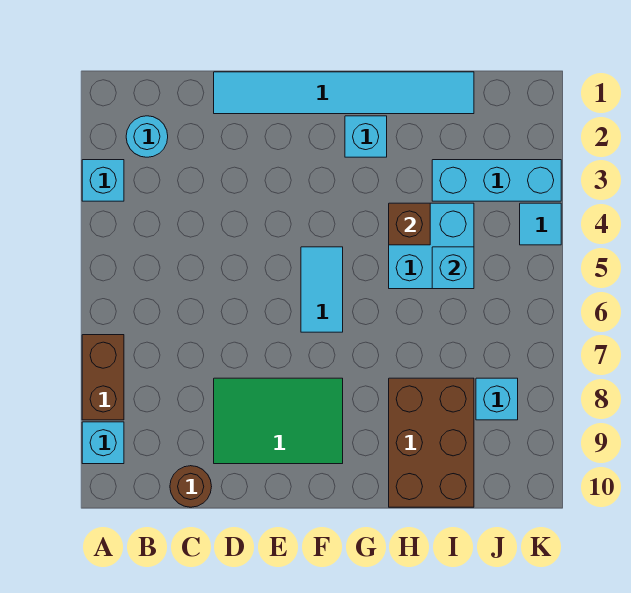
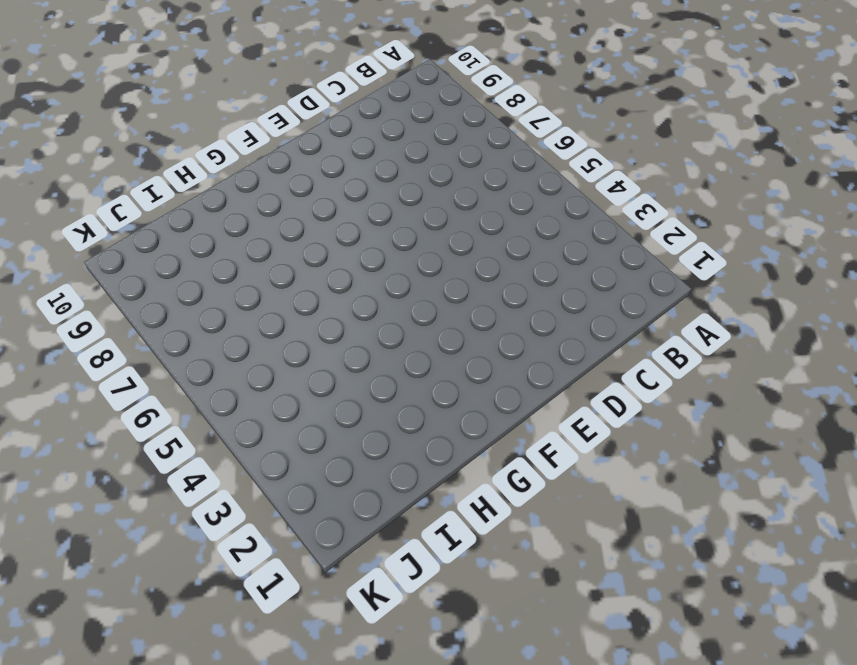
none -> cyan brick A3 level 1
none -> brown brick A7:A8 level 1
none -> cyan brick A9 level 1

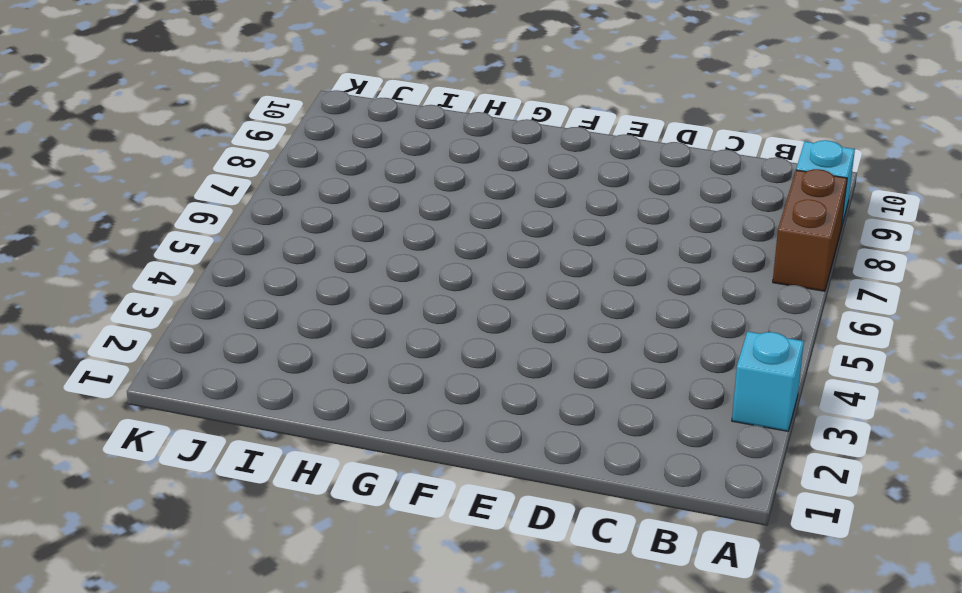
none -> cyan round brick B2 level 1
none -> brown round brick C10 level 1
none -> cyan tile D1:I1 level 1

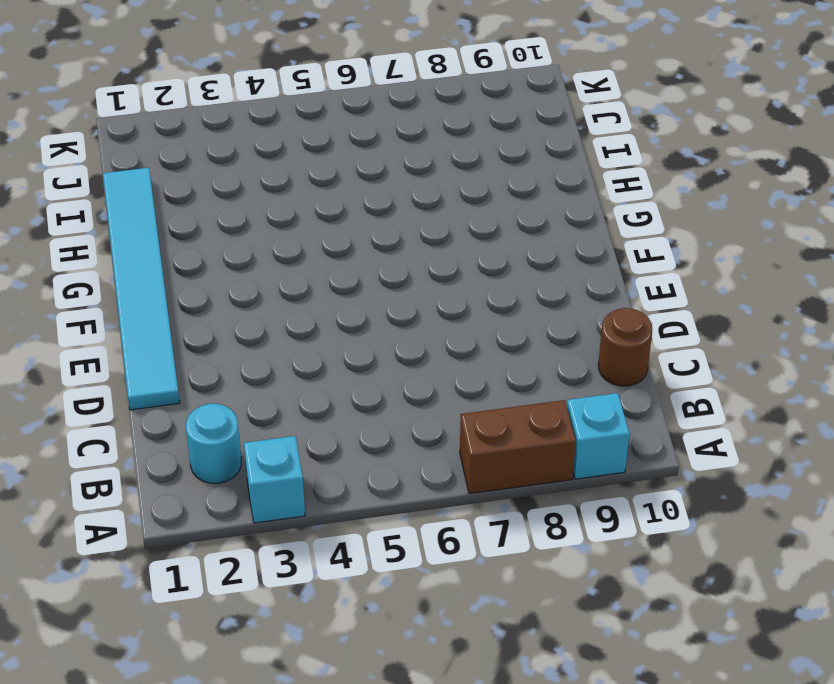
none -> green tile D8:F9 level 1
none -> cyan tile F5:F6 level 1
none -> cyan brick G2 level 1

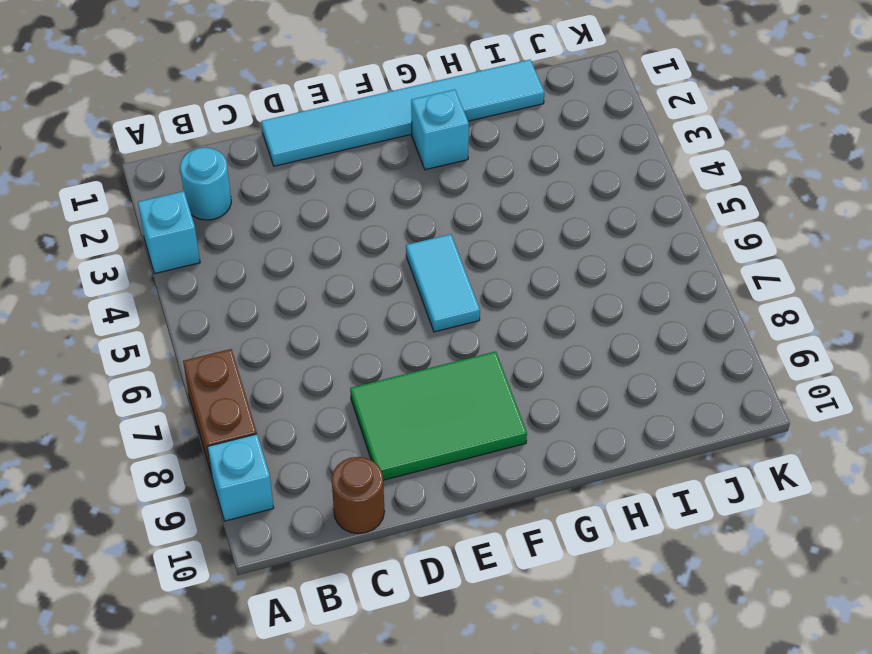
none -> cyan brick H4:I5 level 1
none -> brown brick H8:I10 level 1
none -> cyan brick I3:K3 level 1

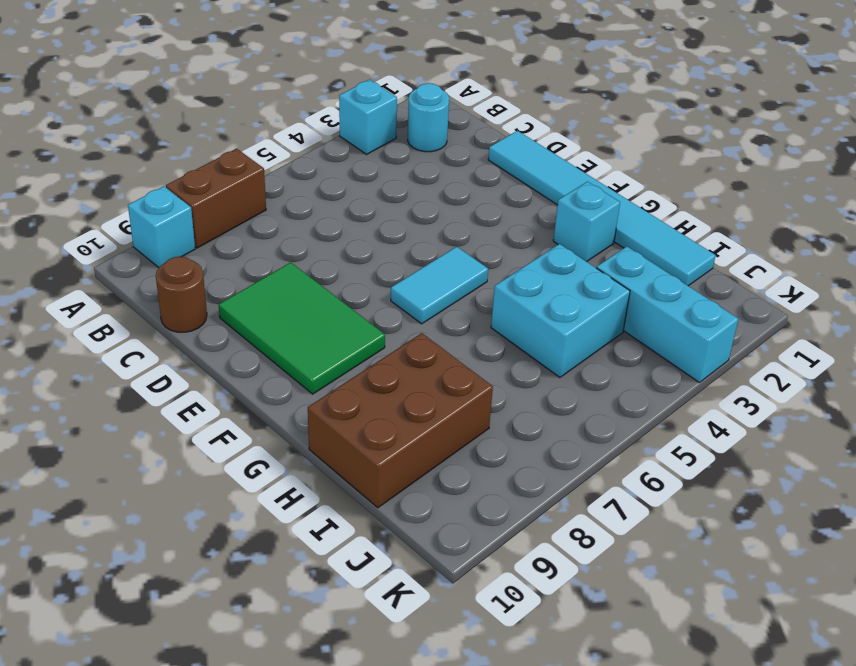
none -> cyan brick J8 level 1
none -> cyan tile K4 level 1
none -> brown brick H4 level 2

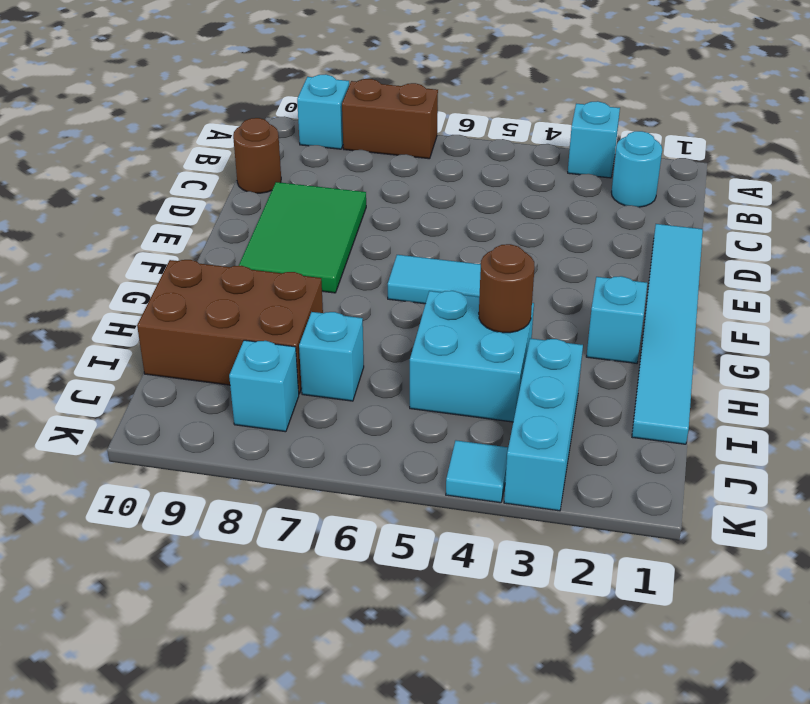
brown round brick H4 level 2 -> brown brick H4 level 2
cyan brick I7 level 1 -> cyan brick I5 level 2

